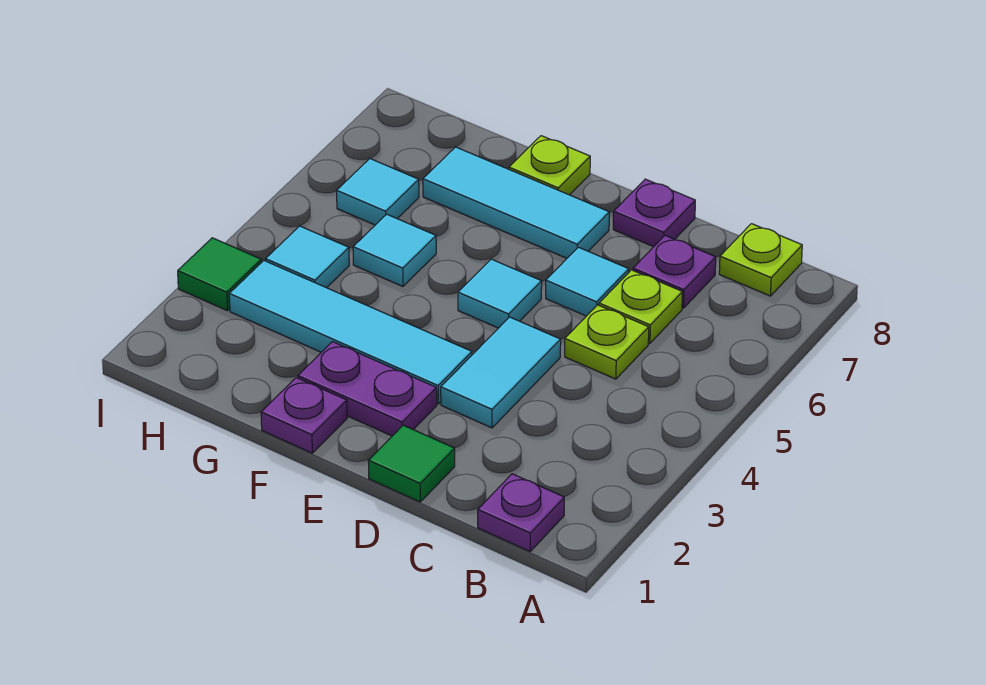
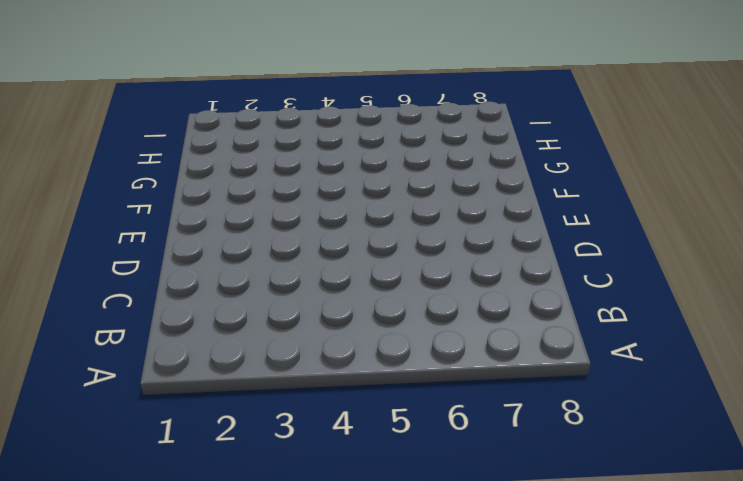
none -> purple plate B1 level 1
none -> lime plate B8 level 1
none -> lime plate C5 level 1

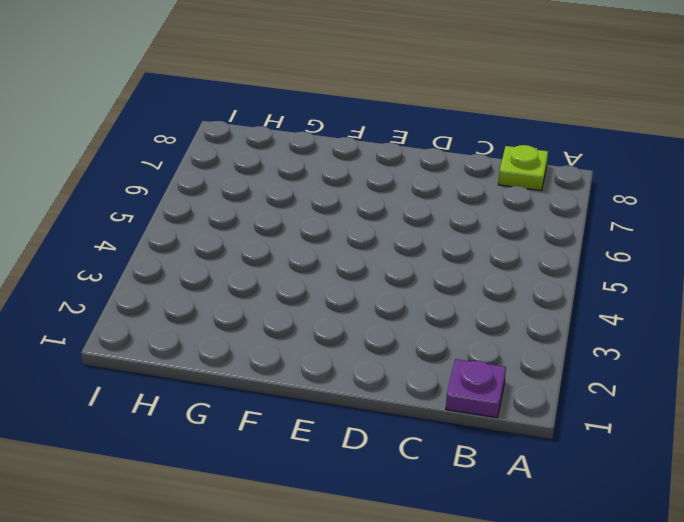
none -> lime plate C5 level 1
none -> lime plate C6 level 1
none -> purple plate C7 level 1

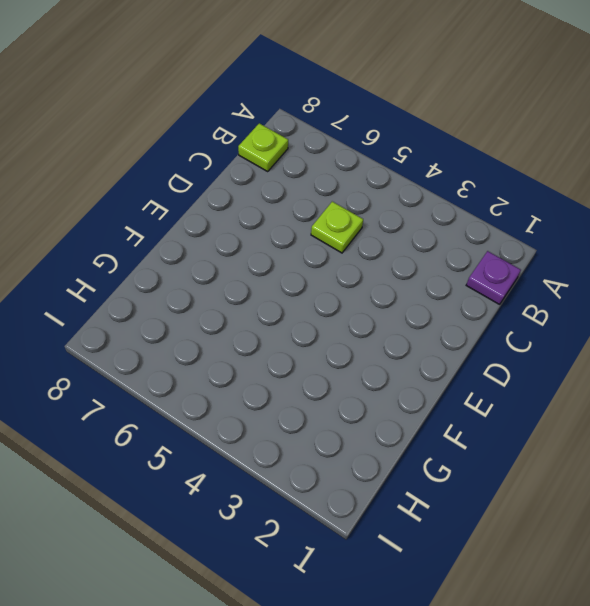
none -> lime plate C6 level 1
none -> purple plate C7 level 1
none -> green tile D1 level 1

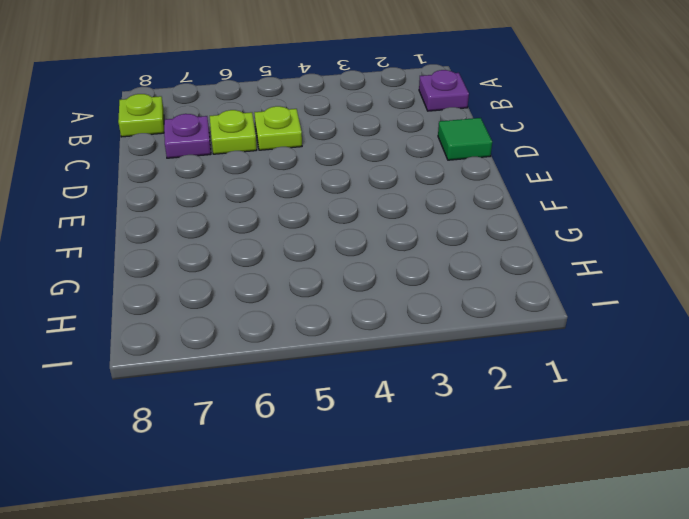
none -> cyan tile D3:D4 level 1
none -> cyan tile D6 level 1
none -> purple plate D8 level 1

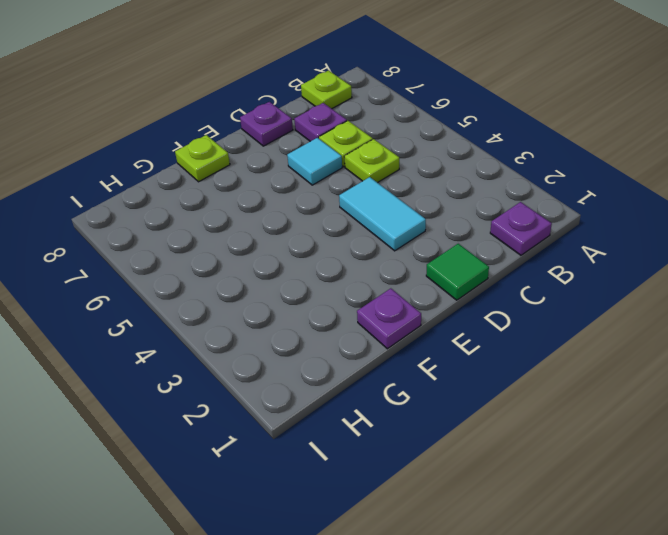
none -> purple plate E2:F2 level 1
none -> cyan tile E3:H3 level 1
none -> cyan tile E5 level 1

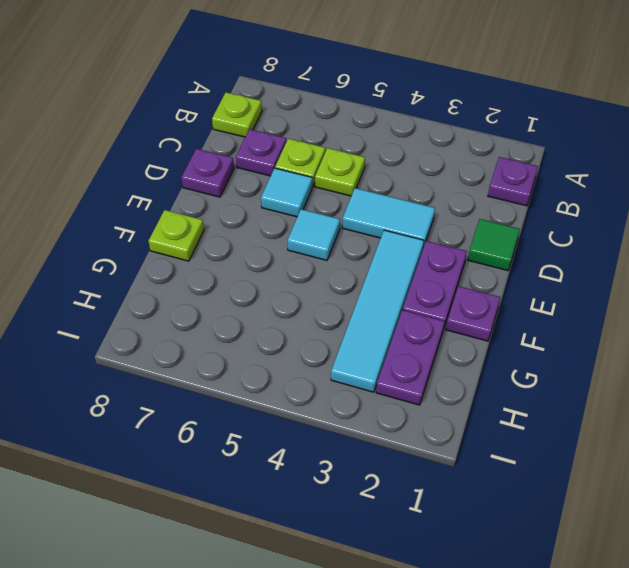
purple plate G2:H2 level 1 -> none
none -> cyan tile E7:G7 level 1
none -> cyan tile G5 level 1
none -> cyan tile H4 level 1

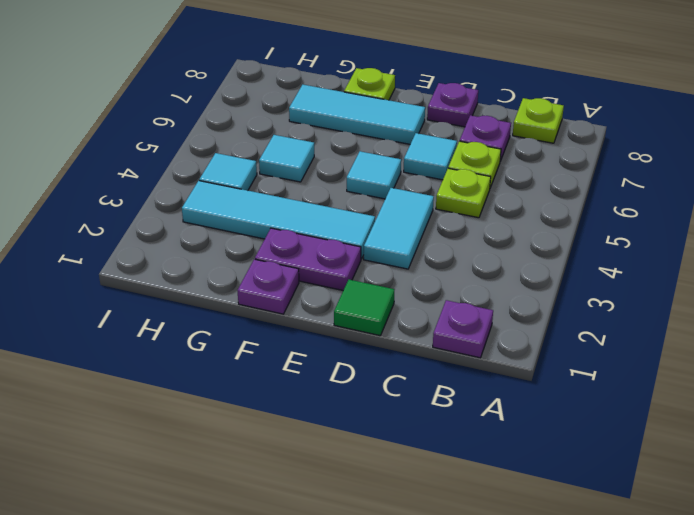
none -> cyan tile H6 level 1
none -> green tile I3 level 1

